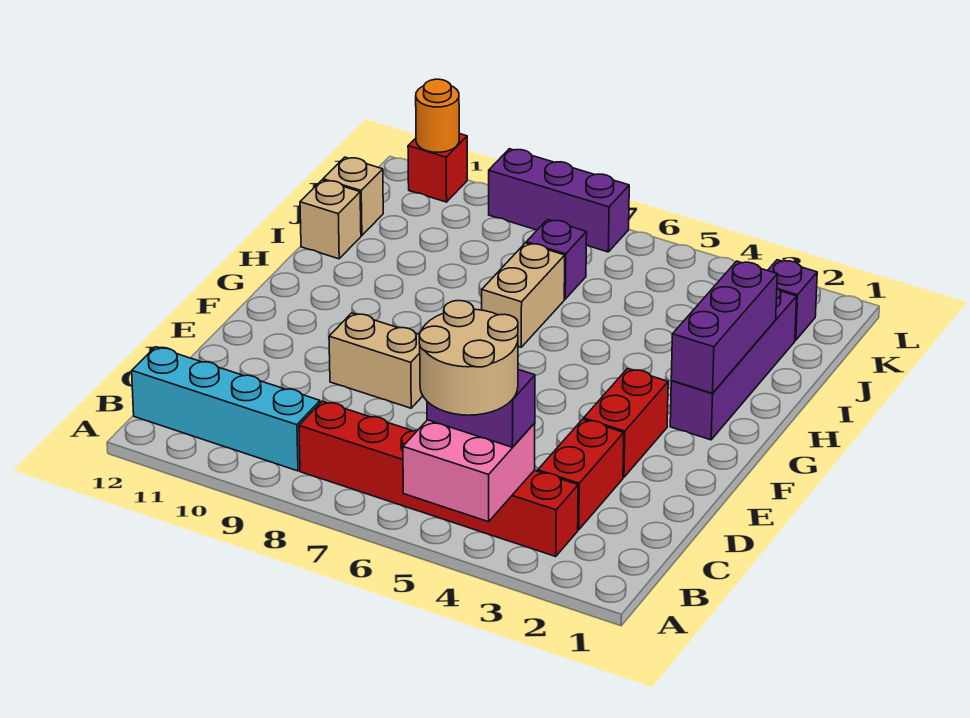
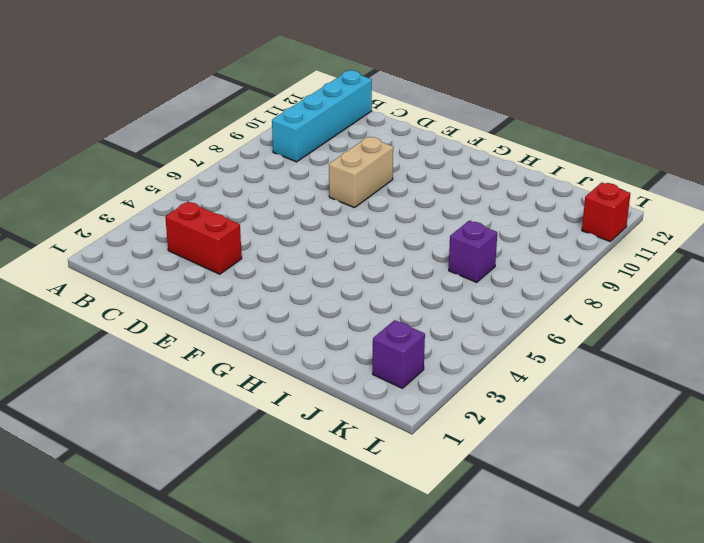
none -> red brick B3:B8 level 1
none -> red brick E3:F3 level 1
none -> purple brick G2:J2 level 1

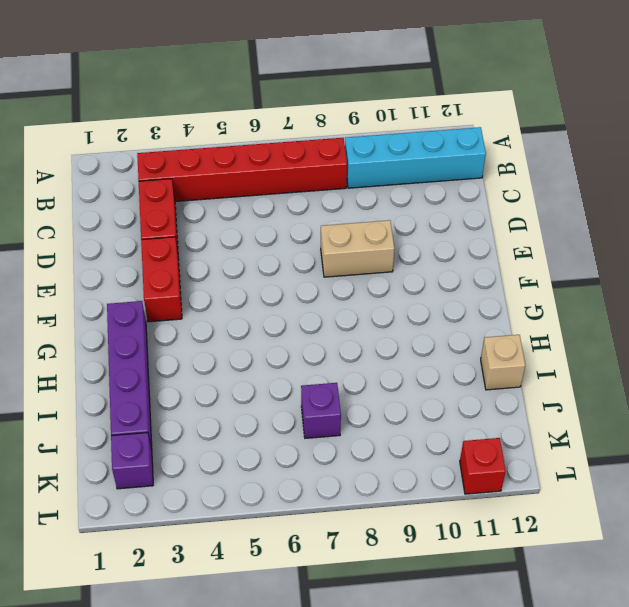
none -> tan brick H7:I7 level 1
none -> tan brick J12 level 1
none -> purple brick L7:L9 level 1

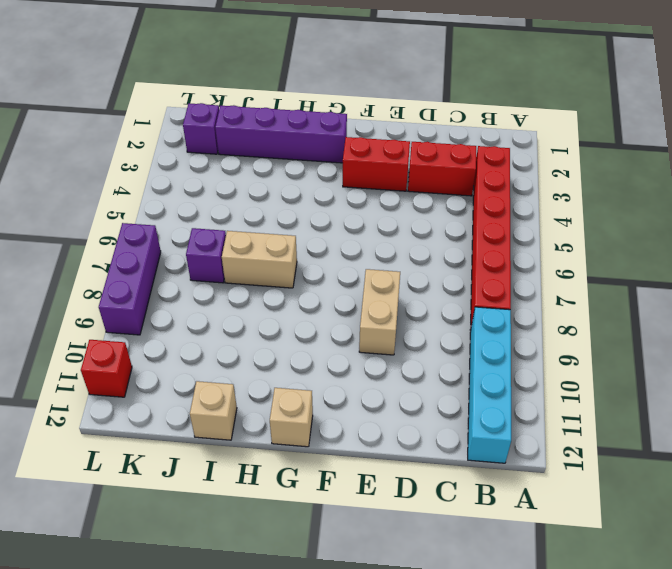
tan brick G12 level 1 -> tan brick J12 level 1
none -> pink brick A4:B5 level 2
none -> purple brick G2:I2 level 2
none -> orange round brick L11 level 2

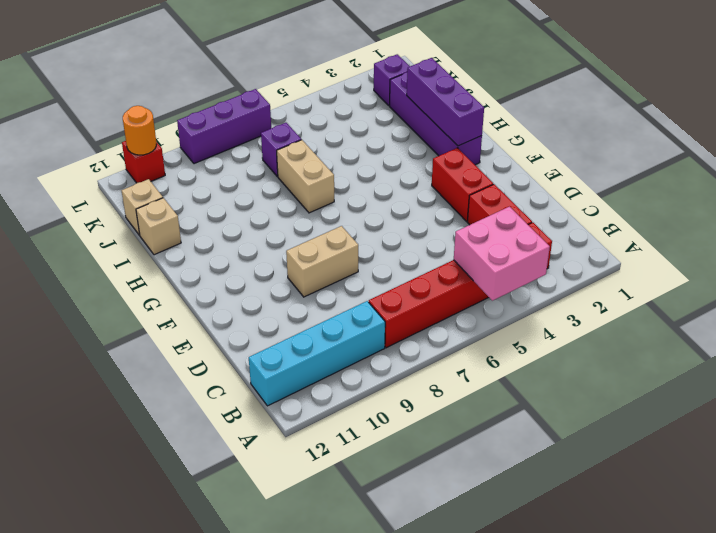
none -> purple brick B4:B5 level 3
none -> tan round brick A4:B5 level 4

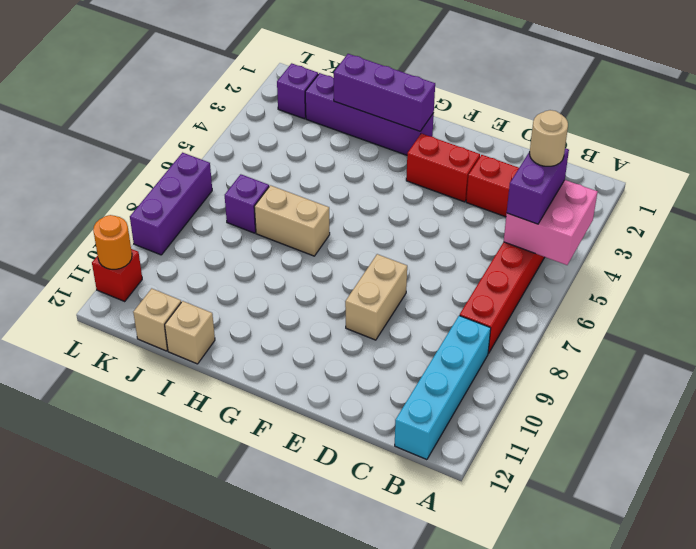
tan round brick B4 level 4 -> tan round brick A4:B5 level 4

